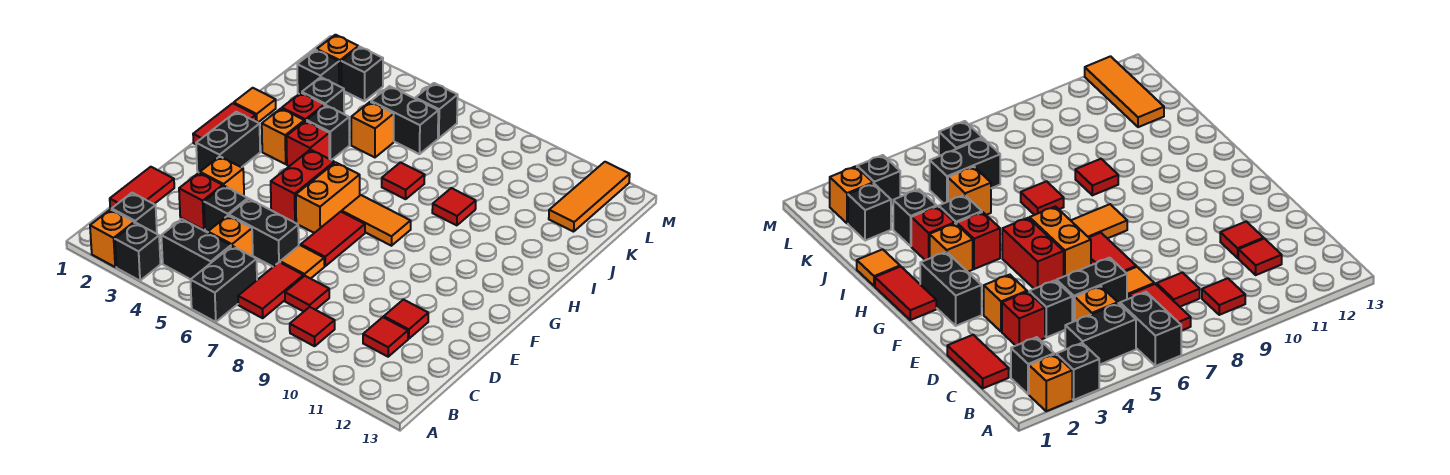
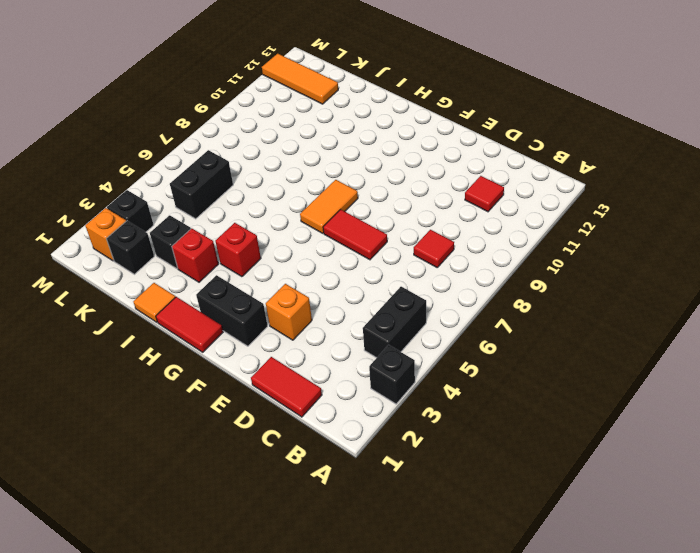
none -> orange brick A2 level 1
none -> black brick A6:B6 level 1
none -> black brick B2 level 1
none -> red tile B7:C7 level 1

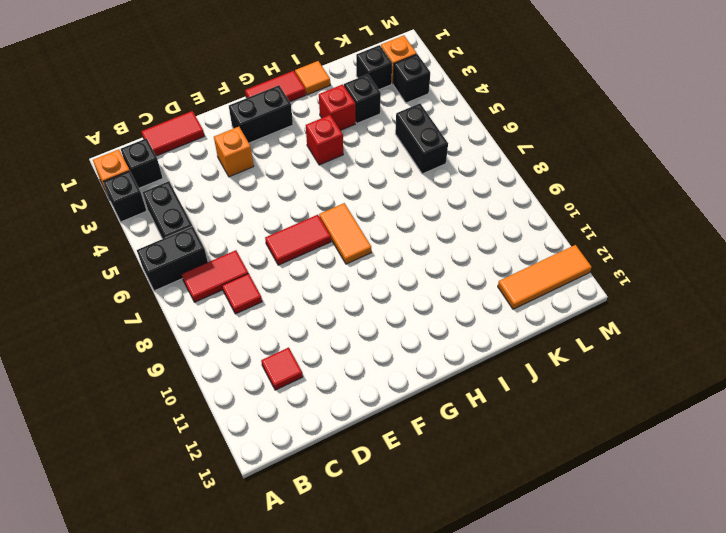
none -> red tile B9 level 1
none -> orange brick C5 level 1
none -> red brick D3 level 1
none -> black brick D4 level 1

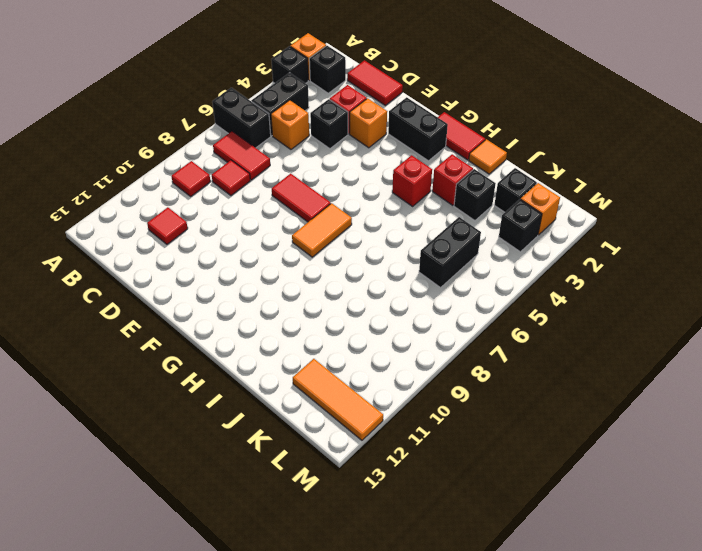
none -> black brick D5:D6 level 1
none -> orange tile D7 level 1
none -> red tile D11 level 1
none -> red brick F5:G5 level 1

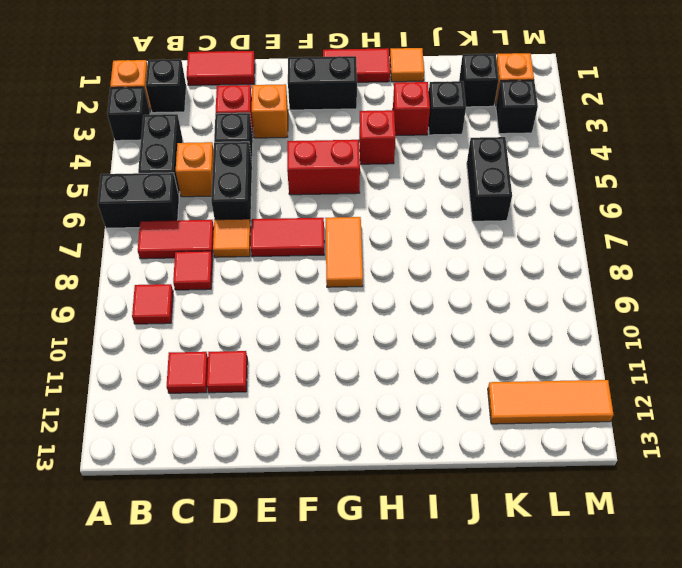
none -> orange brick F6:G6 level 1
none -> orange brick H3 level 1
none -> black brick I4 level 1
none -> red tile I7 level 1

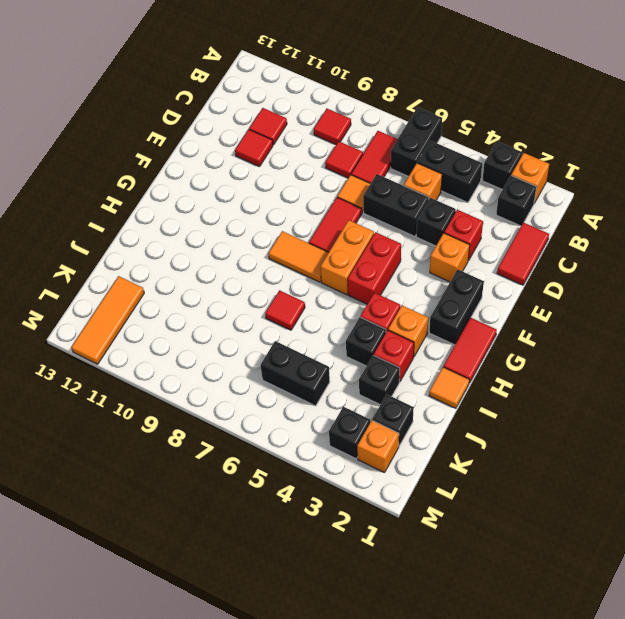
none -> red tile I9 level 1
none -> orange brick J5 level 1
none -> black brick L6 level 1

